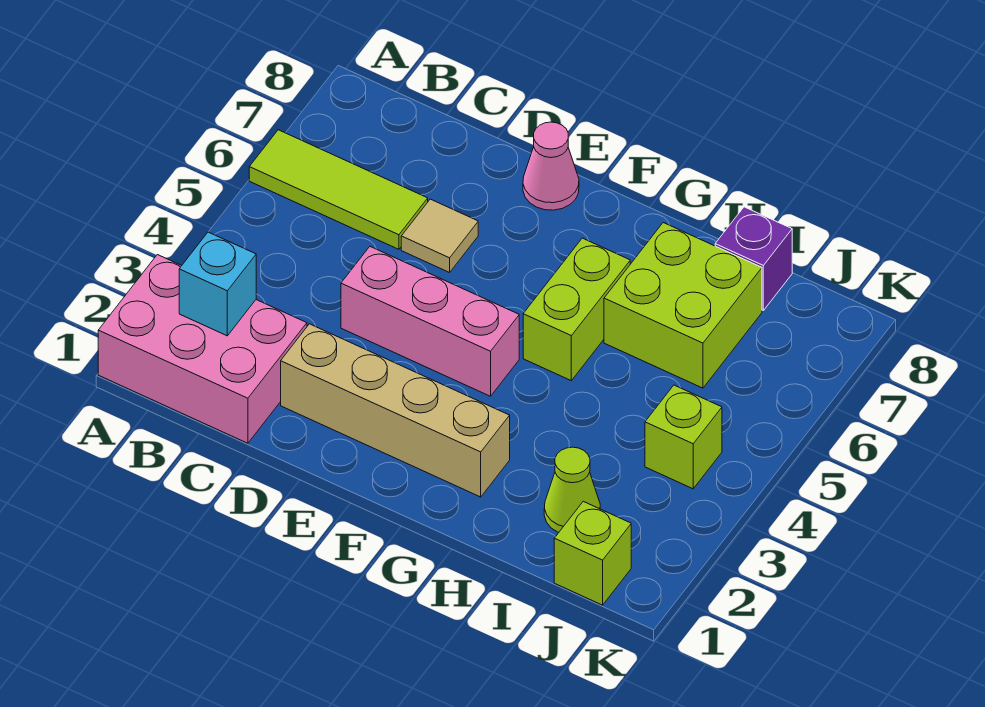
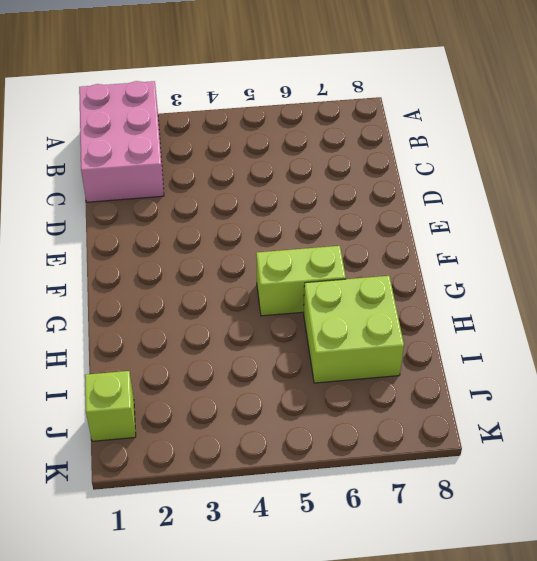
none -> lime tile A6:C6 level 1
none -> tan brick D2:G2 level 1
none -> pink brick D4:F4 level 1

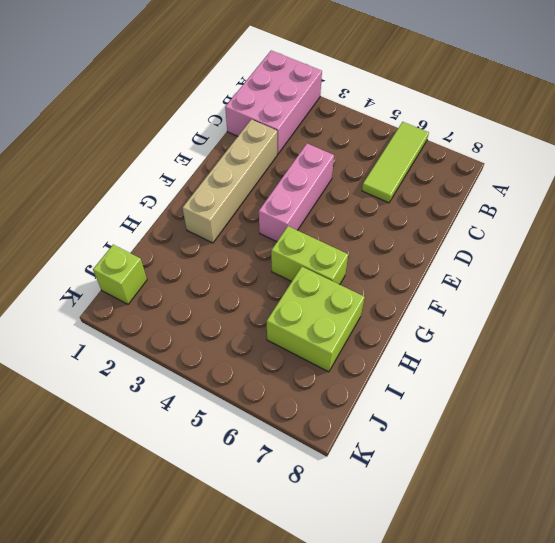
none -> tan tile D6 level 1
none -> pink cone E8 level 1
none -> lime cone I2 level 1

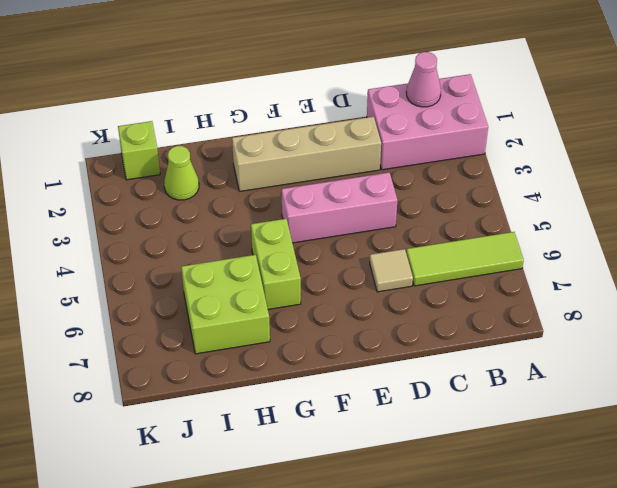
pink cone B1 level 2 -> pink cone E8 level 1
none -> purple brick I8 level 1
none -> lime brick J4 level 1
none -> cyan brick B2 level 2

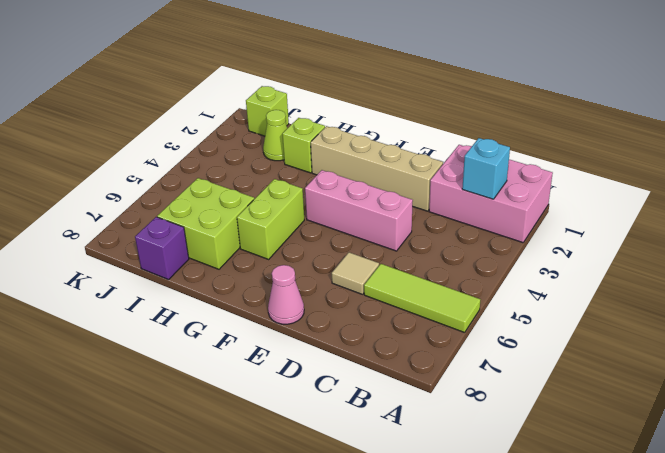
lime brick H2 level 1 -> lime brick J4 level 1

